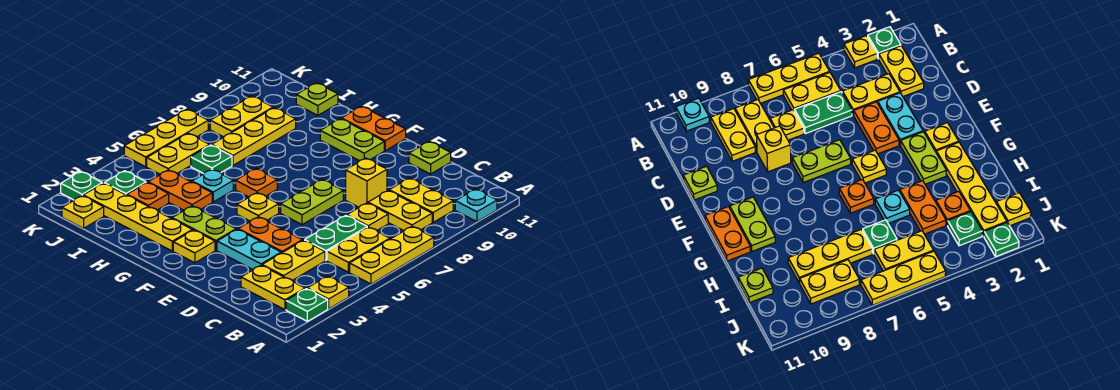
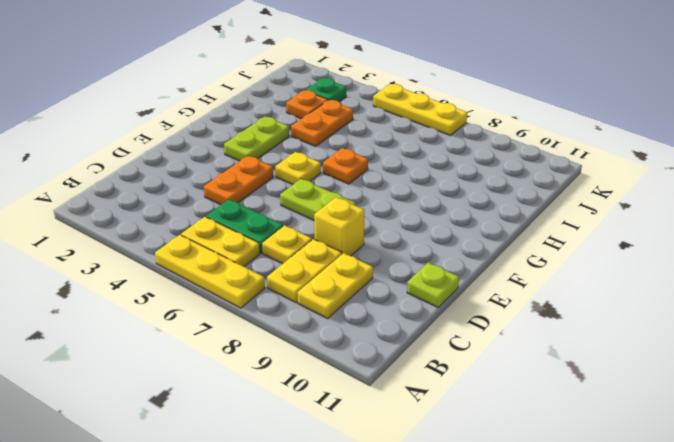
none -> green plate A2 level 1
none -> yellow plate A3 level 1
none -> cyan plate A10 level 1
none -> yellow plate B2:C2 level 1

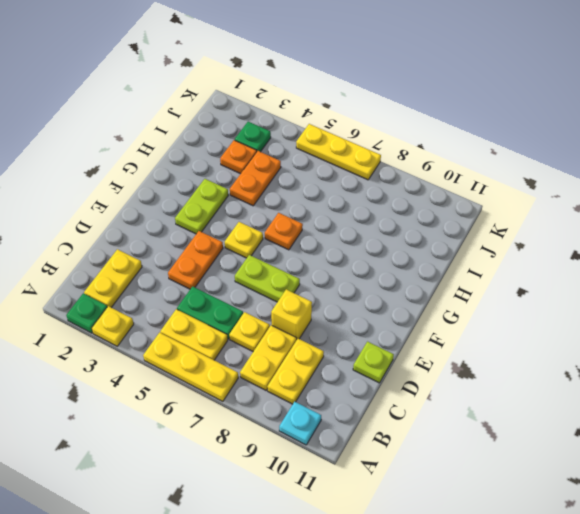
none -> yellow plate C3:C4 level 1
none -> cyan plate D3:E3 level 1
none -> yellow plate F2 level 1
none -> lime plate F10:G10 level 1

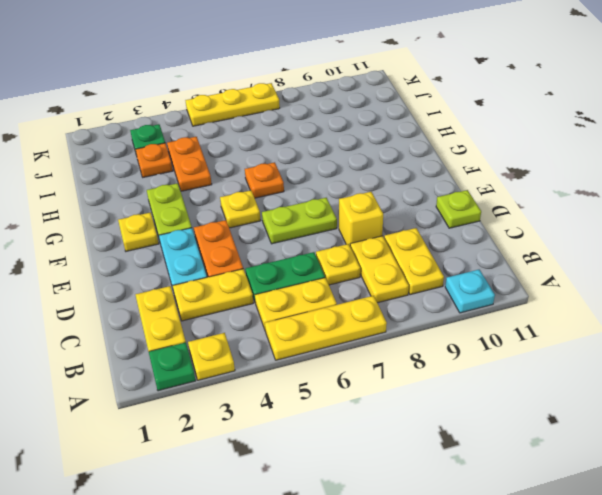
none -> lime plate F10:G10 level 1
none -> orange plate F11:G11 level 1
none -> yellow plate G2:J2 level 1
none -> cyan plate H5 level 1

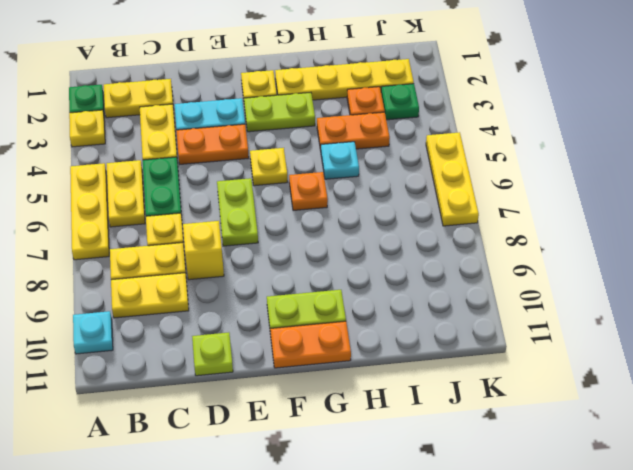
none -> green plate I6 level 1
none -> yellow plate I7:I9 level 1
none -> lime plate I11 level 1
none -> yellow plate J1 level 1

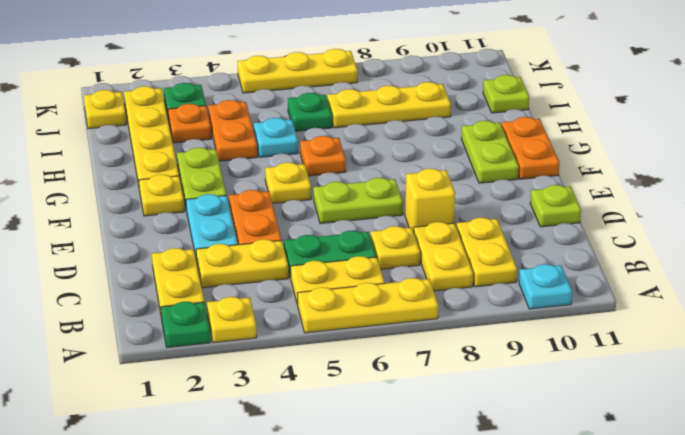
none -> yellow plate J5:J6 level 1
none -> yellow plate J8:J9 level 1
none -> green plate K2 level 1

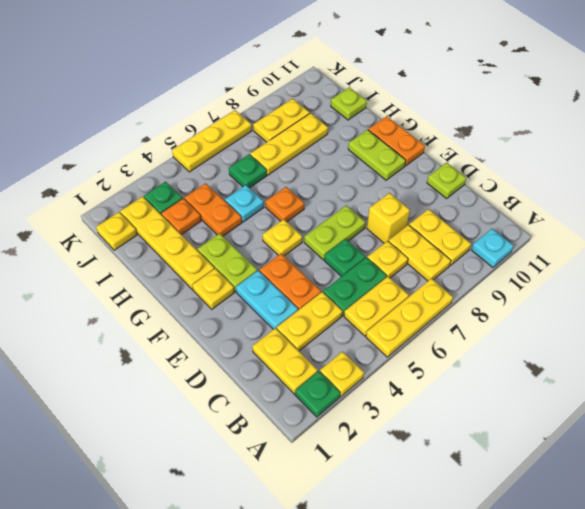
green plate D6 level 1 -> green plate K2 level 1
none -> yellow plate J5:J6 level 1

